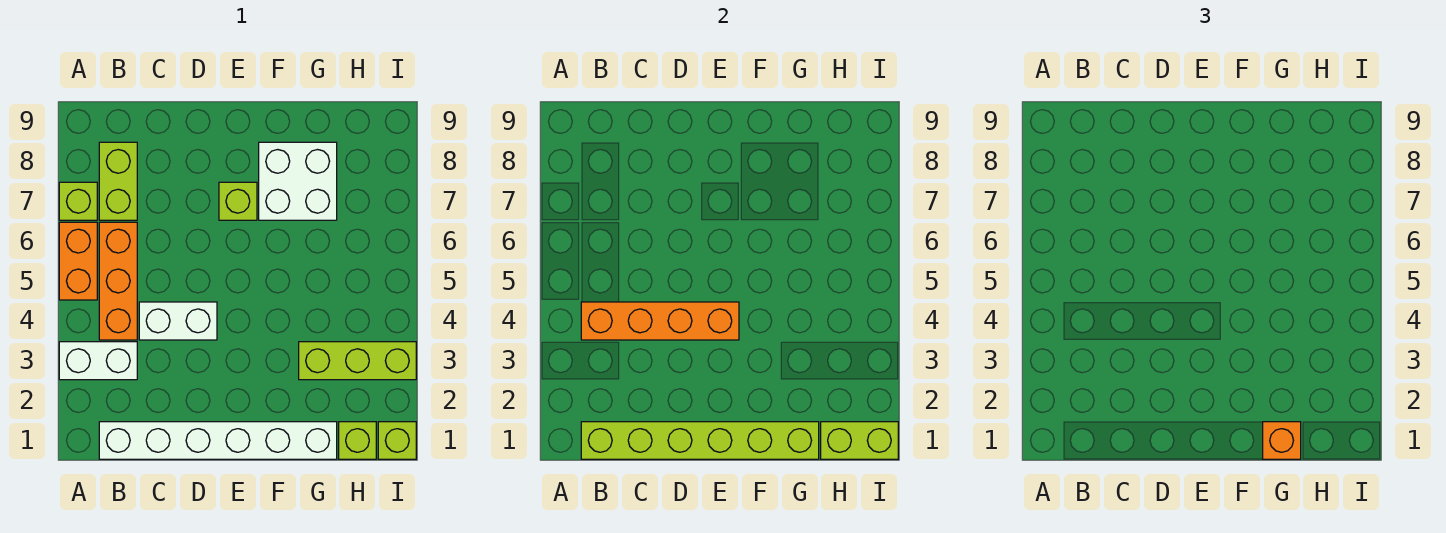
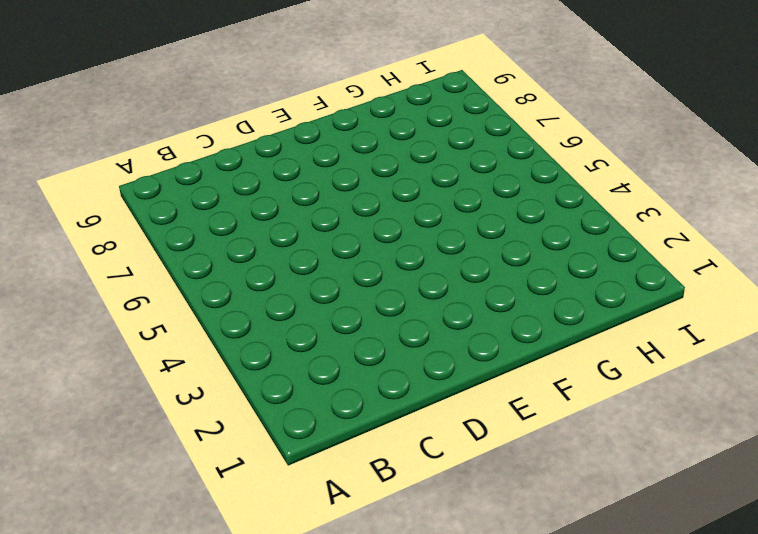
none -> white brick A3:B3 level 1
none -> orange brick A5:A6 level 1
none -> lime brick A7 level 1

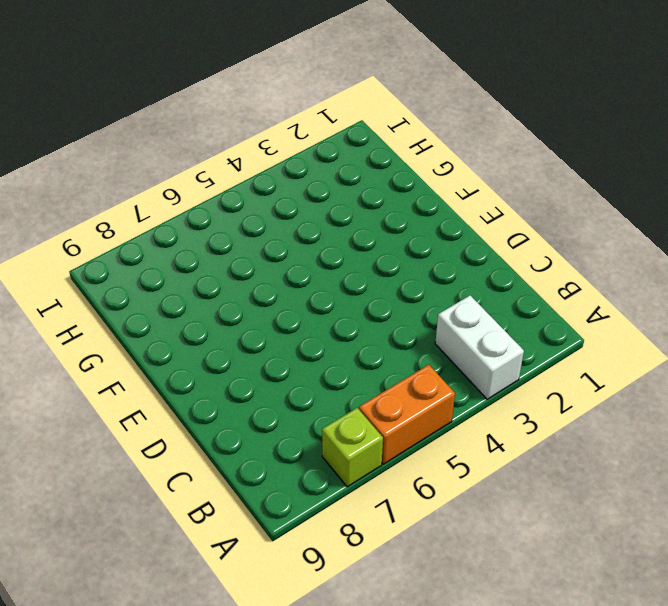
none -> white brick B1:G1 level 1
none -> orange brick B4:B6 level 1
none -> lime brick B7:B8 level 1

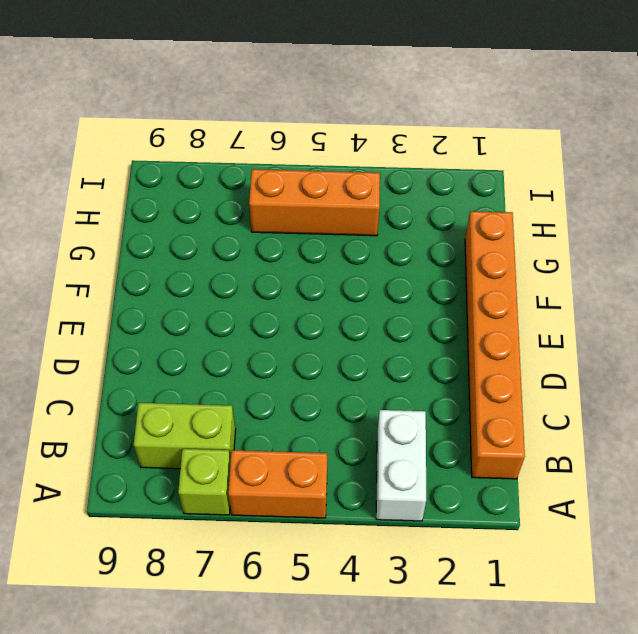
orange brick B1:G1 level 1 -> white brick B1:G1 level 1
orange brick H4:H6 level 1 -> orange brick B4:B6 level 1
none -> white brick C4:D4 level 1
none -> lime brick E7 level 1
none -> white brick F7:G8 level 1

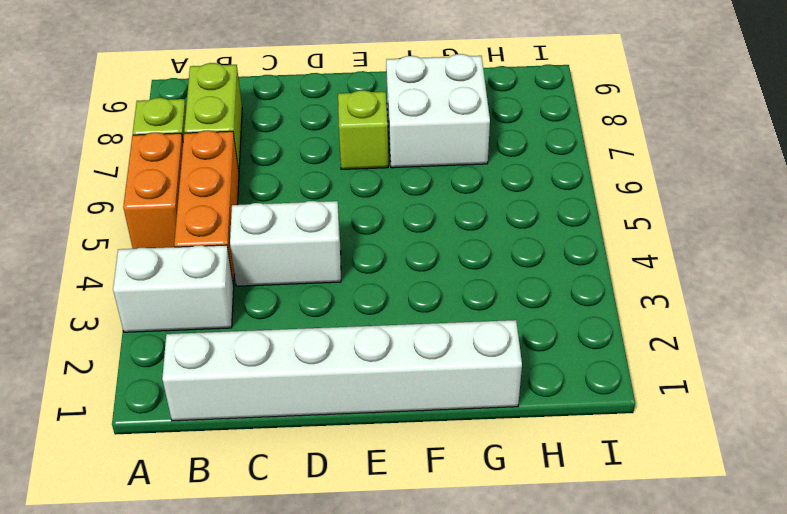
none -> lime brick G3:I3 level 1
none -> lime brick H1 level 1
none -> lime brick I1 level 1

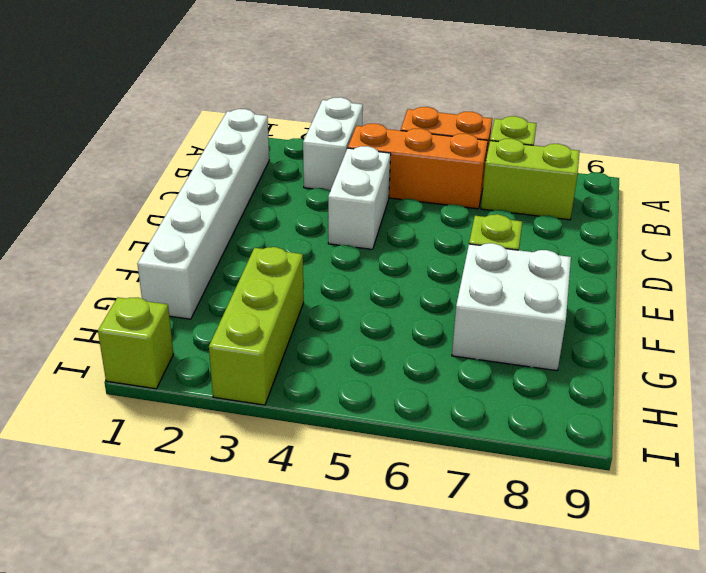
none -> lime brick H1 level 1
none -> lime brick B1:G1 level 2
none -> orange brick B4:E4 level 2

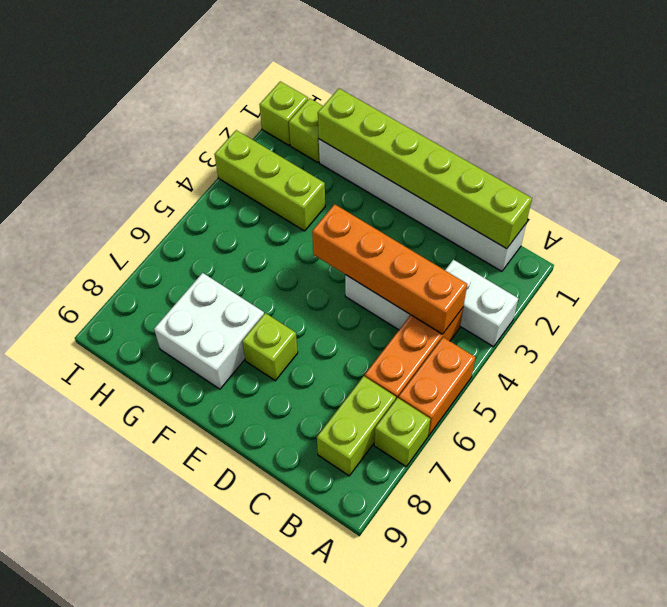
none -> lime brick H1:I1 level 2
none -> orange brick G1 level 3

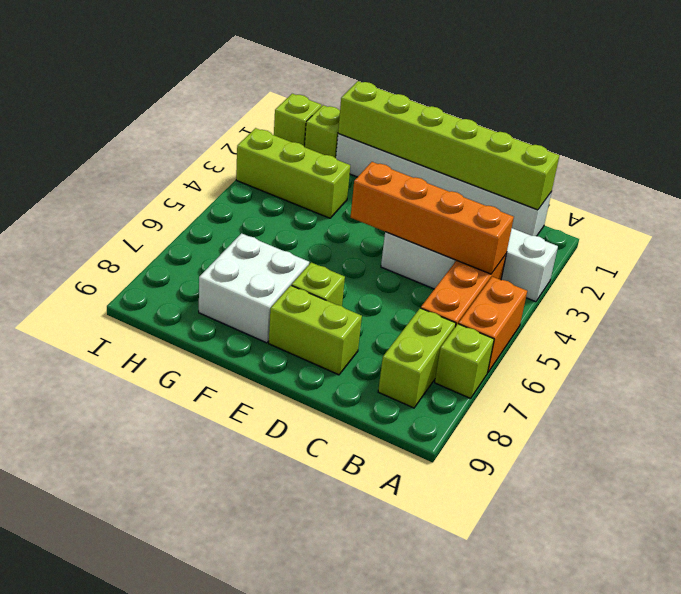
lime brick D8:E8 level 1 -> lime brick H1:I1 level 2
none -> orange brick G1 level 3

